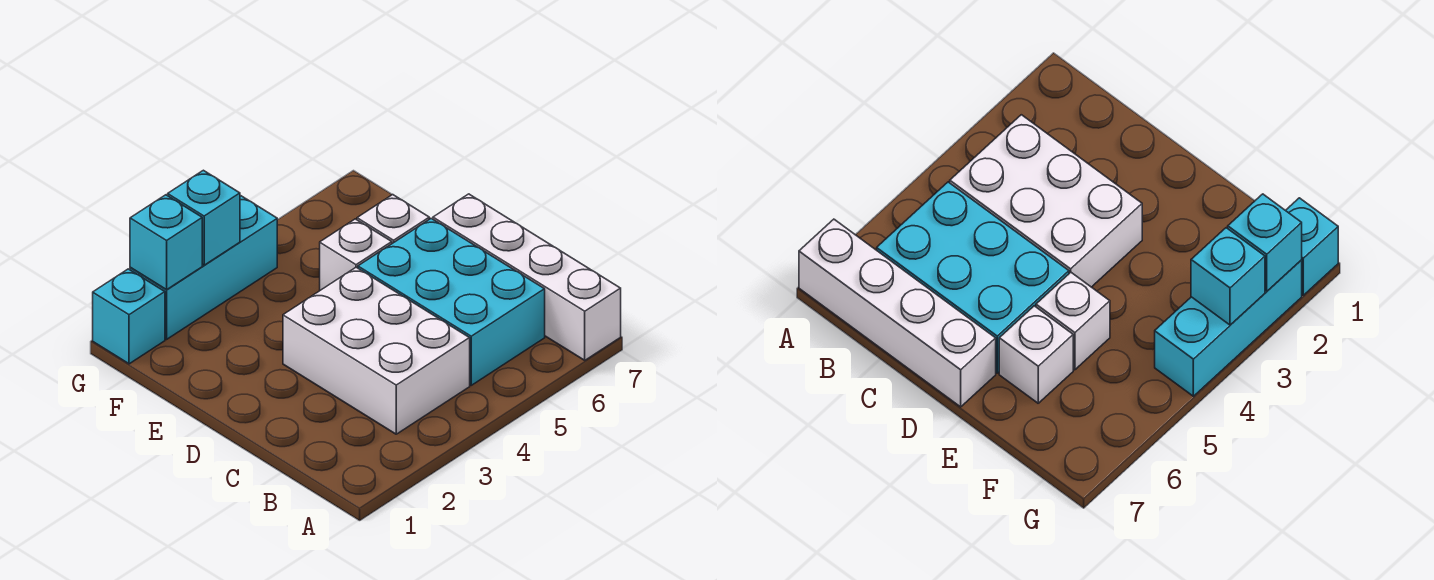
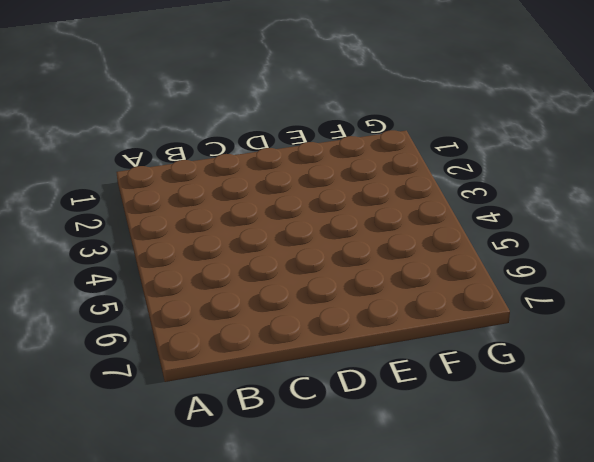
none -> white brick A7:D7 level 1
none -> white brick B3:D4 level 1

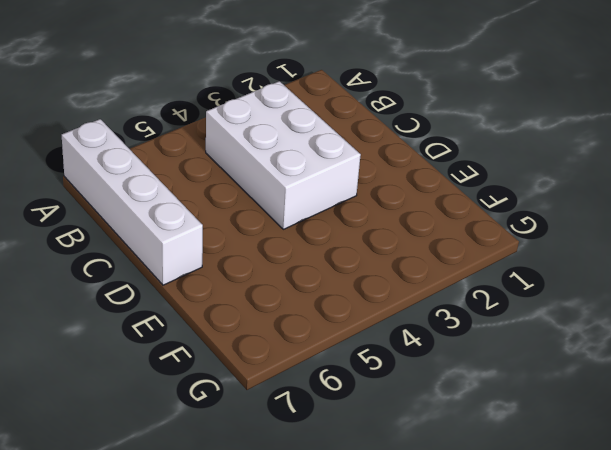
none -> cyan brick B5:D6 level 1
none -> white brick E5 level 1

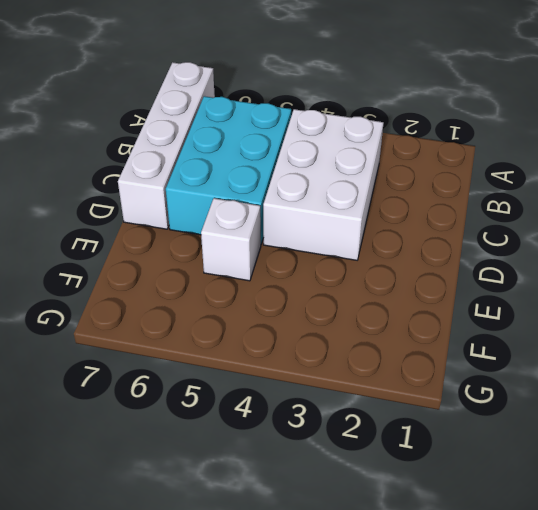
none -> white brick E6 level 1
none -> cyan brick G1 level 1

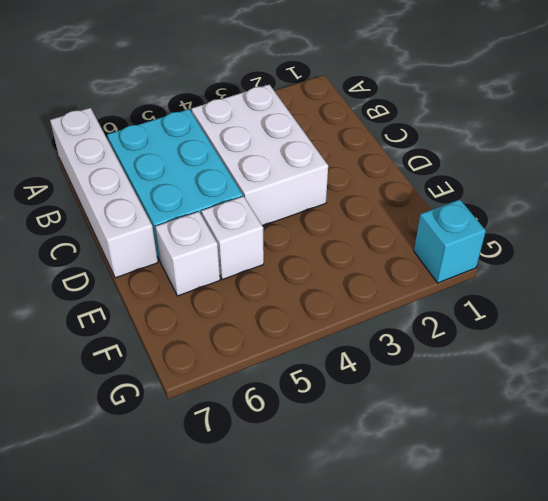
none -> cyan brick G2:G4 level 1
none -> cyan brick G2 level 2

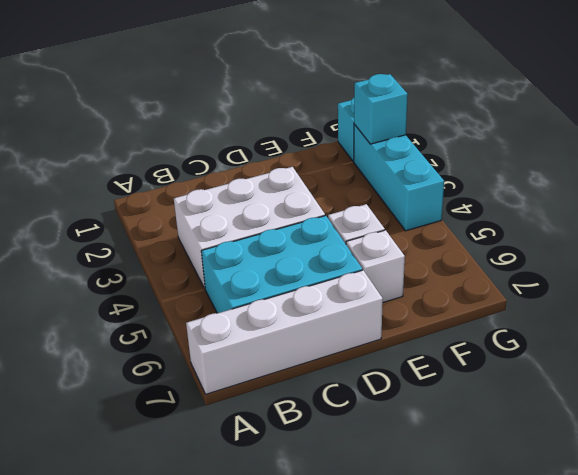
none -> cyan brick G3 level 2

